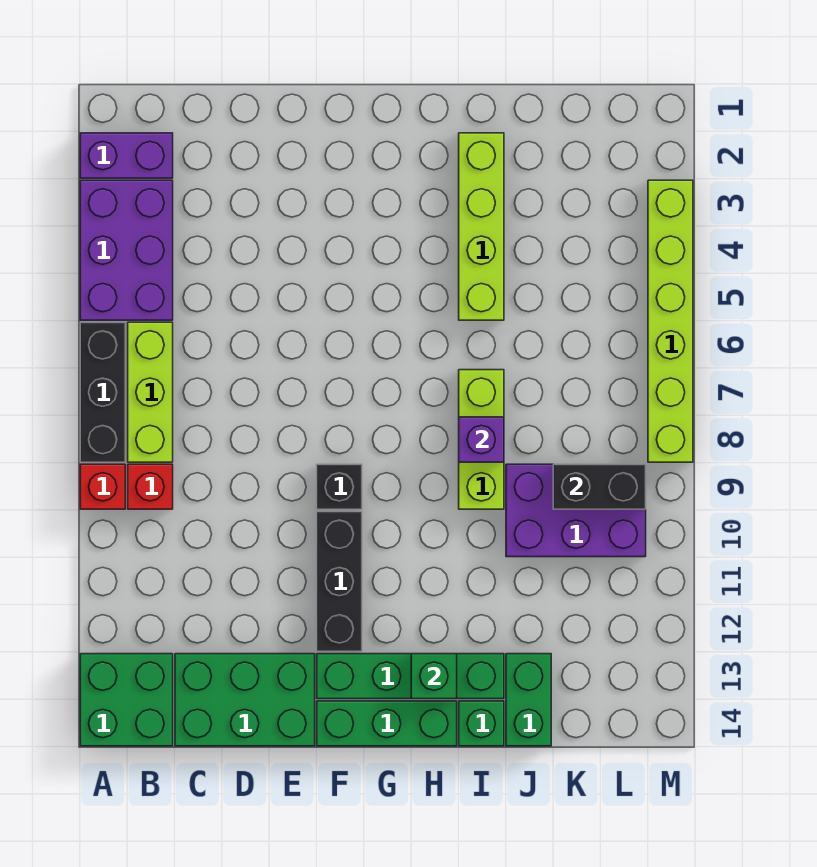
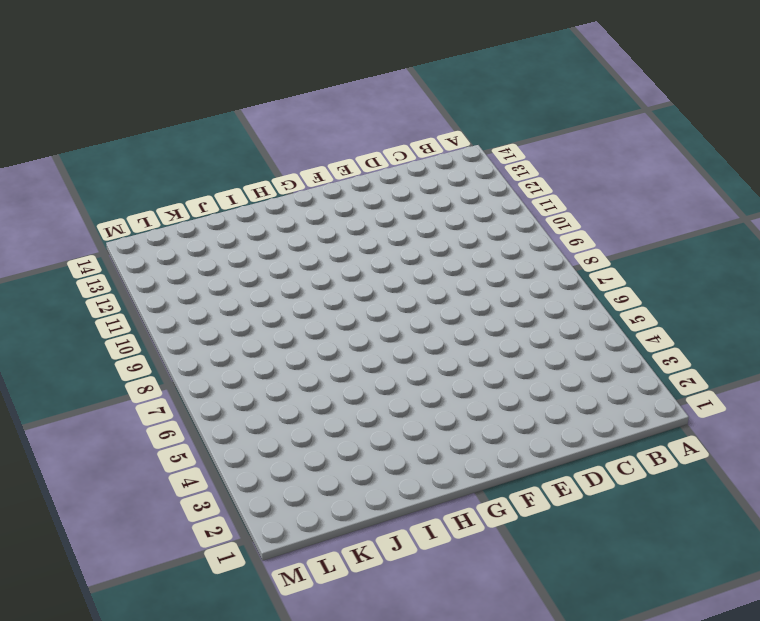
none -> purple brick A2:B2 level 1
none -> purple brick A3:B5 level 1
none -> black brick A6:A8 level 1

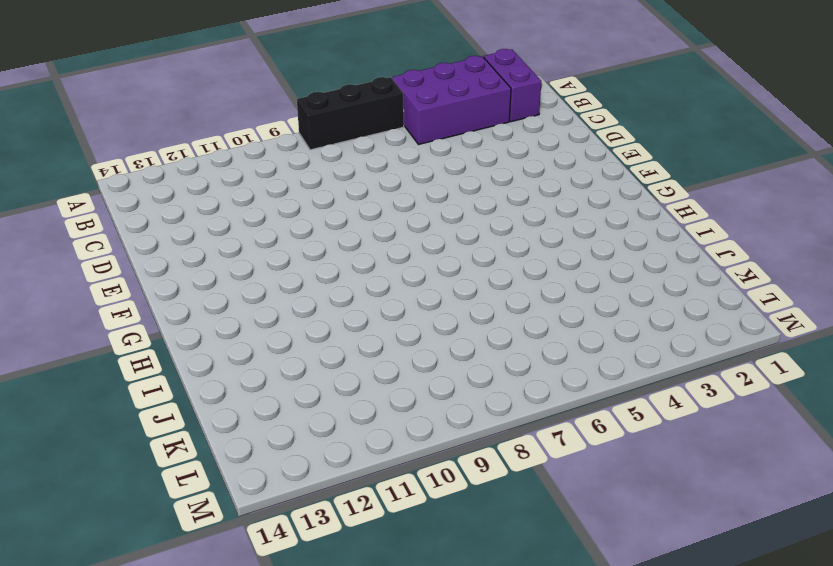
none -> red brick A9 level 1
none -> green brick A13:B14 level 1
none -> lime brick B6:B8 level 1

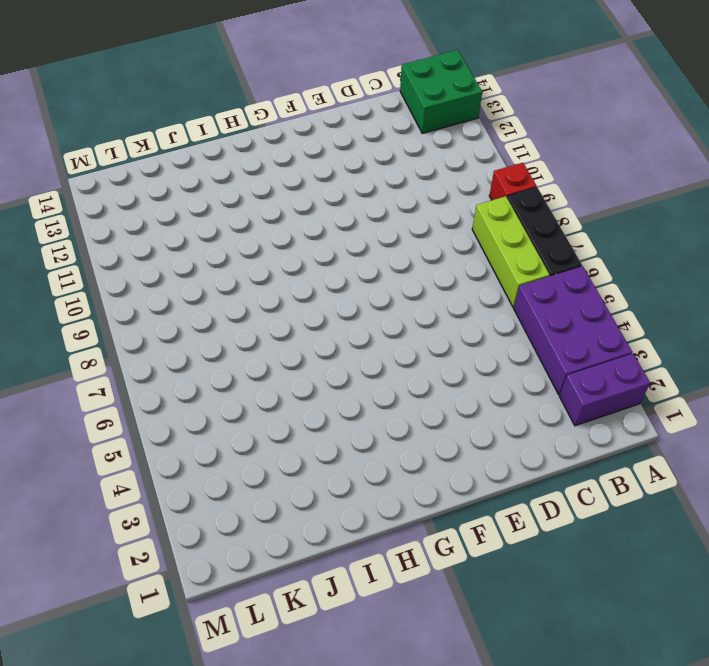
none -> red brick B9 level 1
none -> green brick C13:E14 level 1
none -> black brick F9 level 1

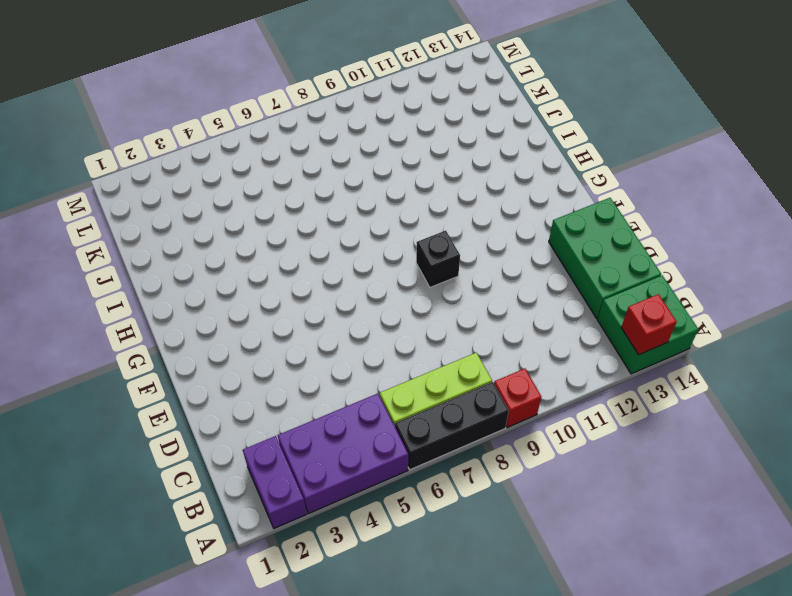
red brick A13 level 2 -> red brick B9 level 1
none -> black brick F10:F12 level 1
none -> green brick F13:I13 level 1
none -> green brick F14:H14 level 1

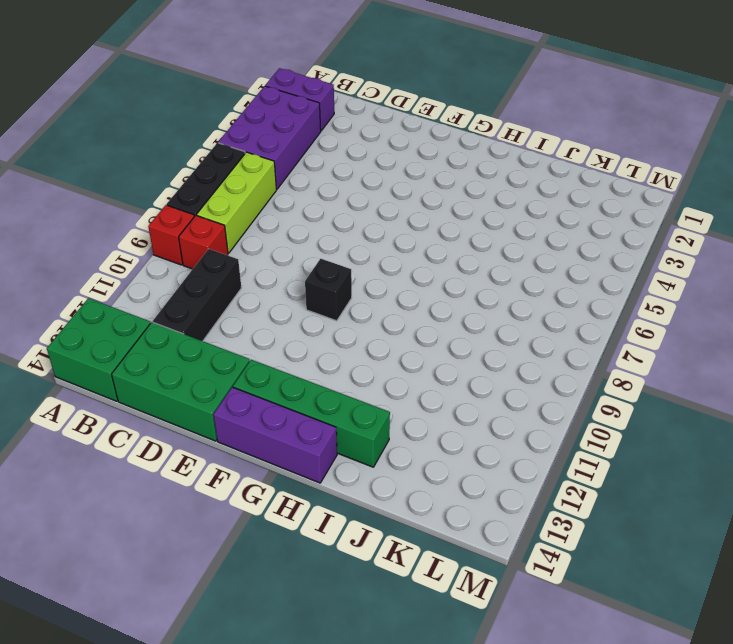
black brick C10:C12 level 1 -> black brick F10:F12 level 1
purple brick F14:H14 level 1 -> green brick F14:H14 level 1
none -> lime brick I2:I5 level 1
none -> lime brick I7:I9 level 1
none -> green brick I14 level 1

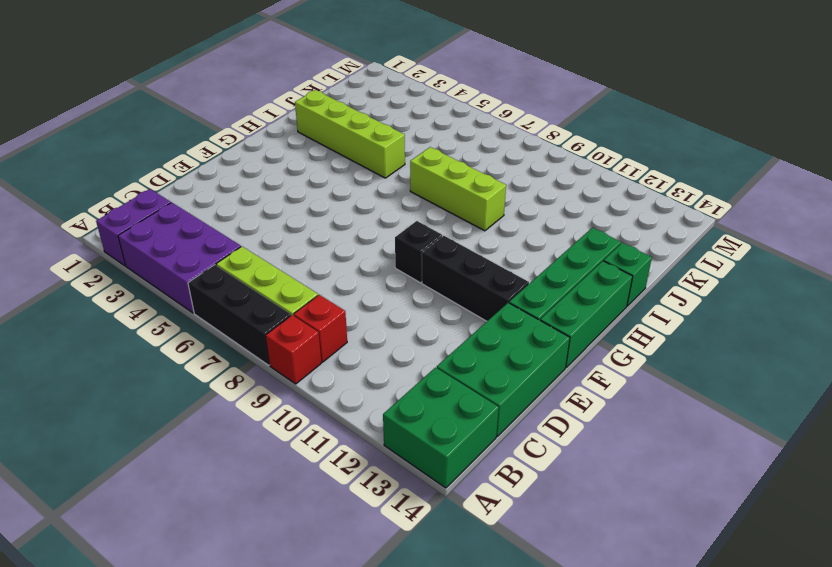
none -> purple brick J9:L10 level 1
none -> green brick J13:J14 level 1
none -> lime brick M3:M8 level 1

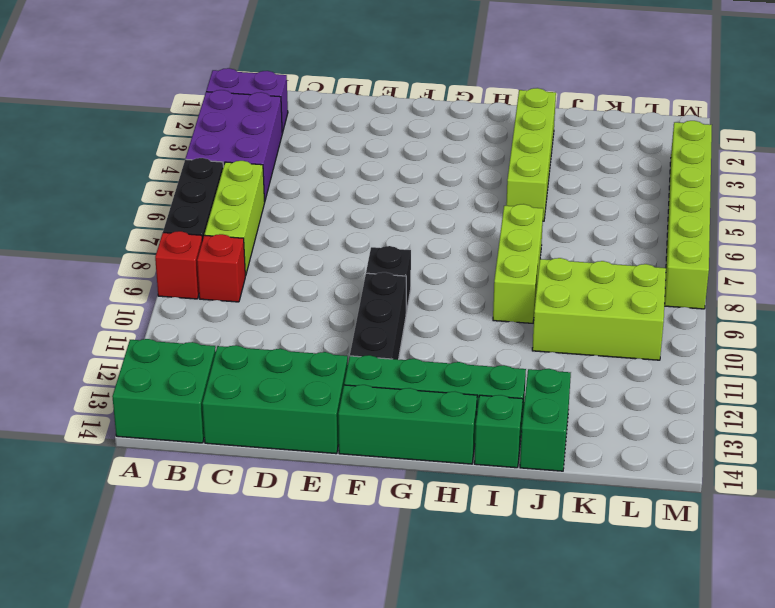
lime brick J9:L10 level 1 -> purple brick J9:L10 level 1
none -> green brick H13 level 2
none -> purple brick I8 level 2
none -> black brick K9:L9 level 2

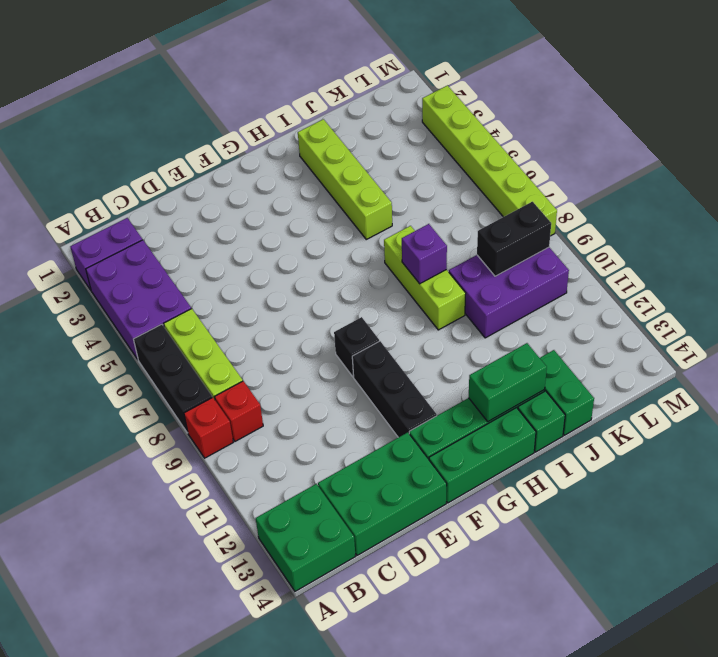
green brick H13:I13 level 2 -> green brick H13 level 2

